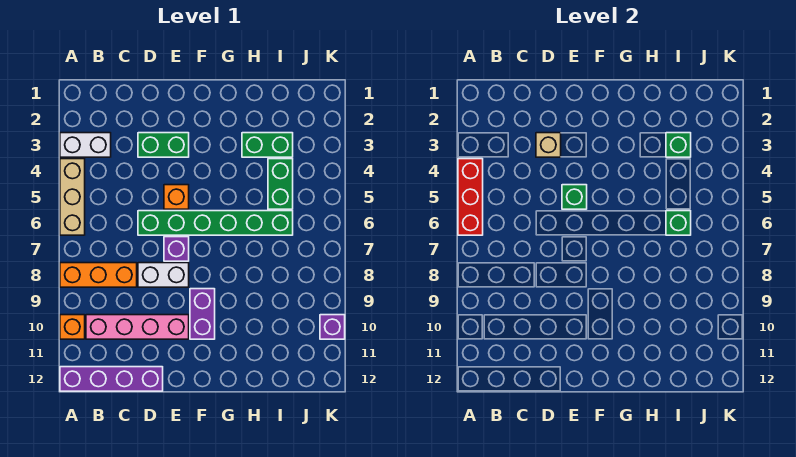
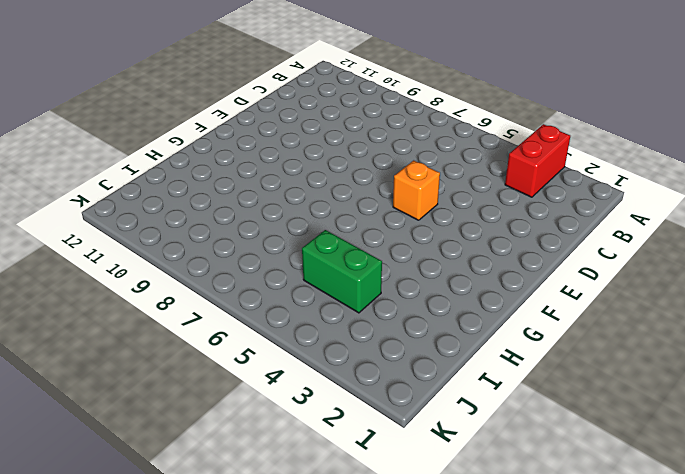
red brick A3:B3 level 1 -> white brick A3:B3 level 1
none -> tan brick A4:A6 level 1
none -> orange brick A8:C8 level 1
none -> orange brick A10 level 1

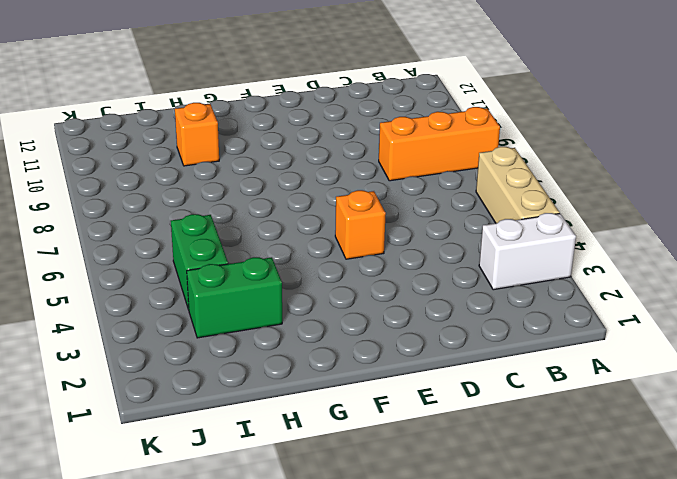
orange brick H10 level 1 -> orange brick A10 level 1
none -> purple brick A12:D12 level 1
none -> pink brick B10:E10 level 1
none -> green brick D3:E3 level 1

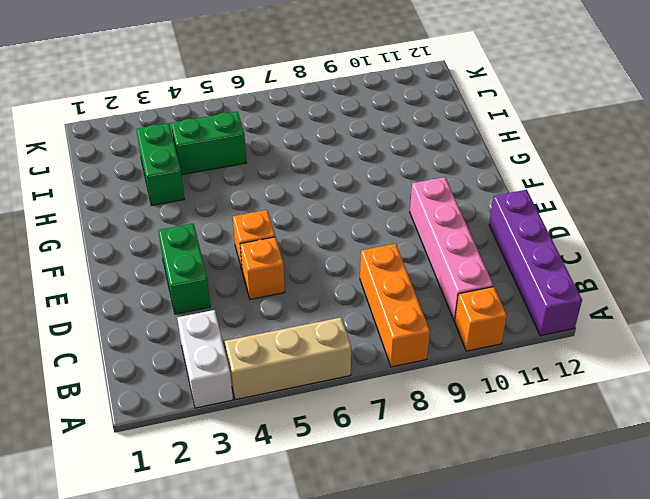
orange brick D5 level 1 -> none
none -> green brick D6:I6 level 1
none -> white brick D8:E8 level 1
none -> purple brick E7 level 1

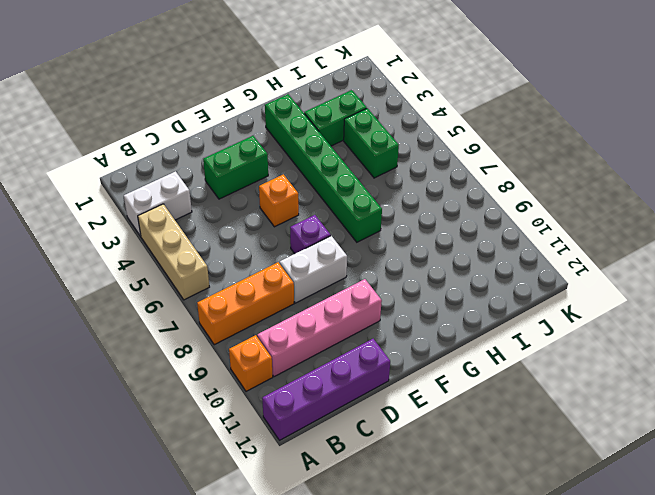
green brick G2:G7 level 1 -> green brick D6:I6 level 1
none -> purple brick F9:F10 level 1
none -> purple brick K10 level 1
none -> red brick A4:A6 level 2

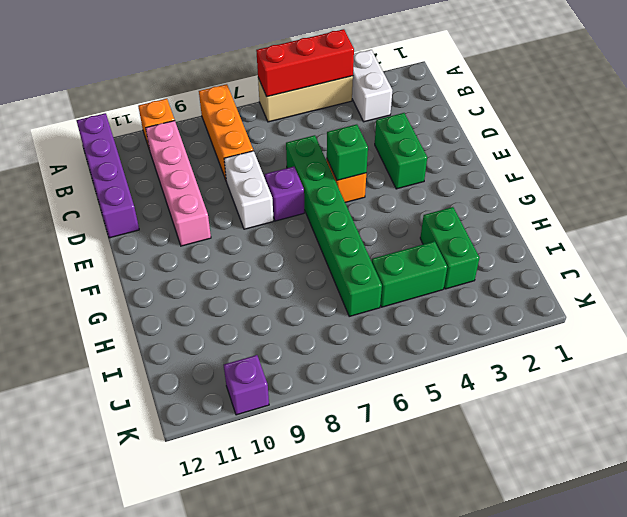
none -> purple brick F9:F10 level 1
none -> tan brick D3 level 2
none -> green brick I3 level 2

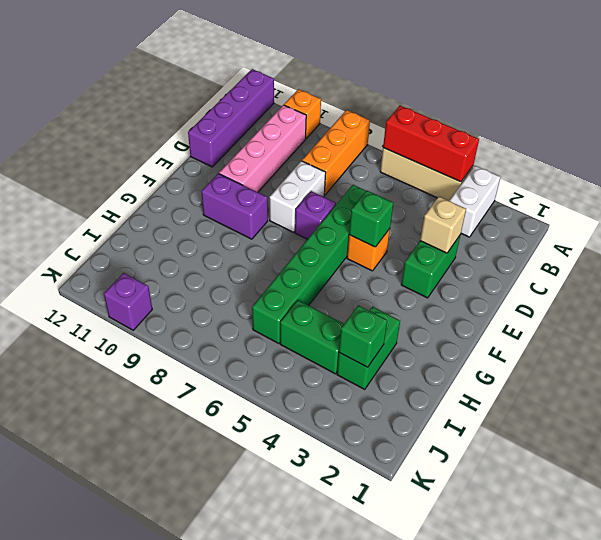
none -> green brick I6 level 2

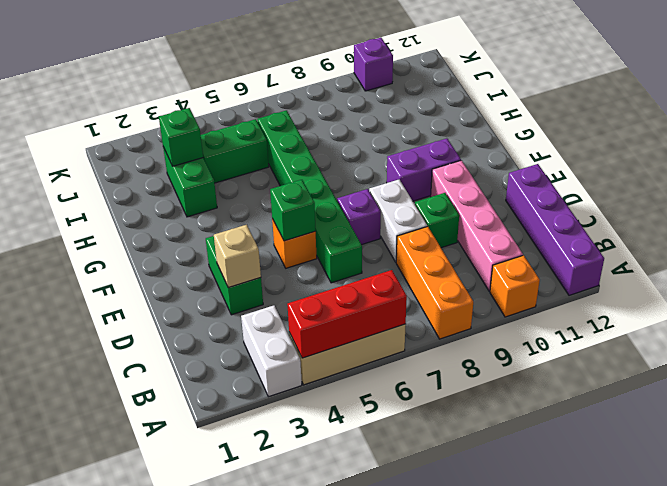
green brick D9 level 1 -> green brick I6 level 2

